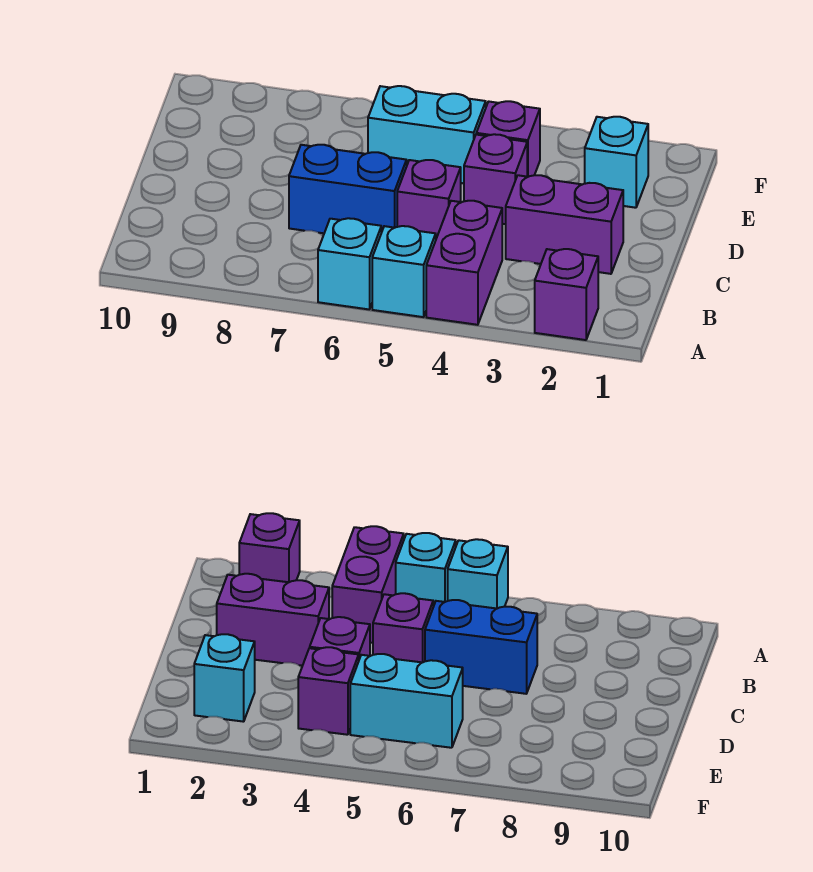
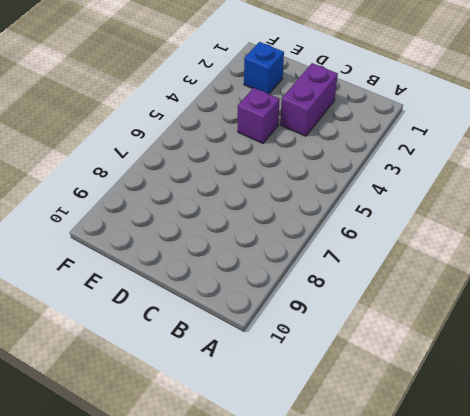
blue brick E2 level 1 -> cyan brick E2 level 1
none -> purple brick A2 level 1
none -> purple brick A4:B4 level 1

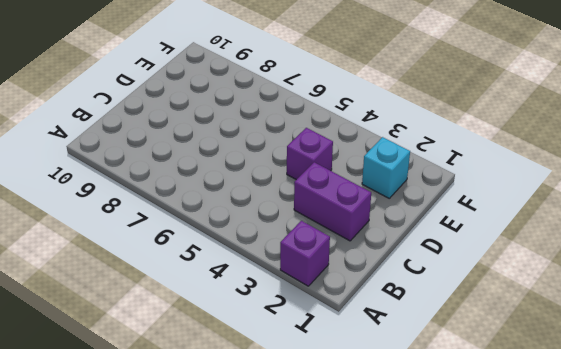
none -> purple brick A4:B4 level 1
none -> cyan brick A5 level 1

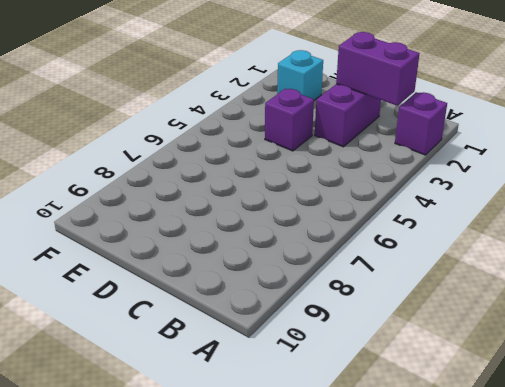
purple brick B2:C2 level 2 -> purple brick A4:B4 level 1
none -> cyan brick A5 level 1
none -> cyan brick A6 level 1

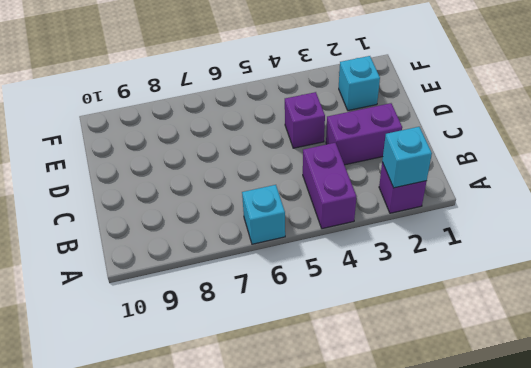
cyan brick A2 level 2 -> cyan brick A5 level 1
none -> purple brick C5 level 1
none -> blue brick C6:C7 level 1

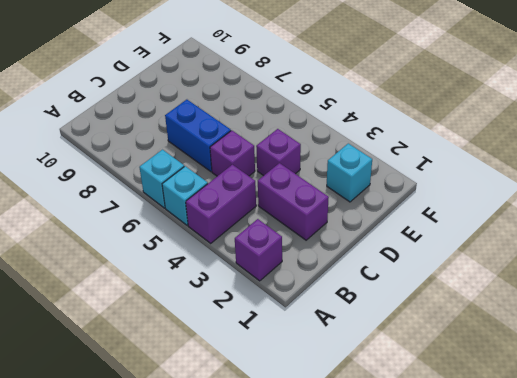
none -> purple brick E4 level 1
none -> cyan brick E5:E6 level 1

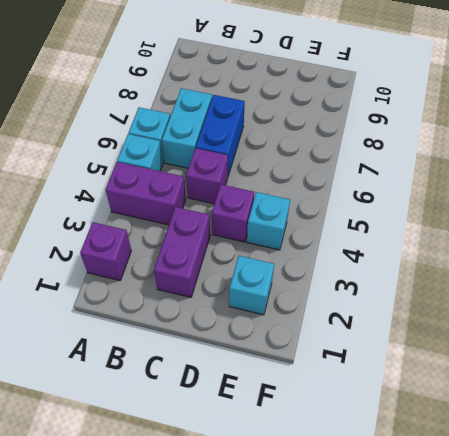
cyan brick B6:B7 level 1 -> cyan brick E5:E6 level 1
cyan brick E4 level 1 -> purple brick E4 level 1

